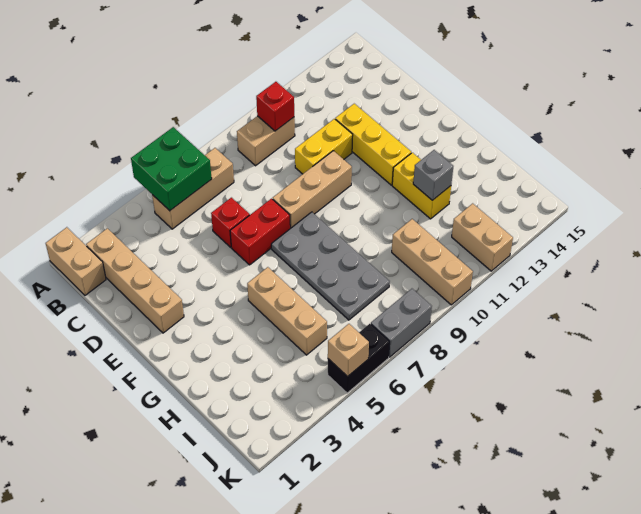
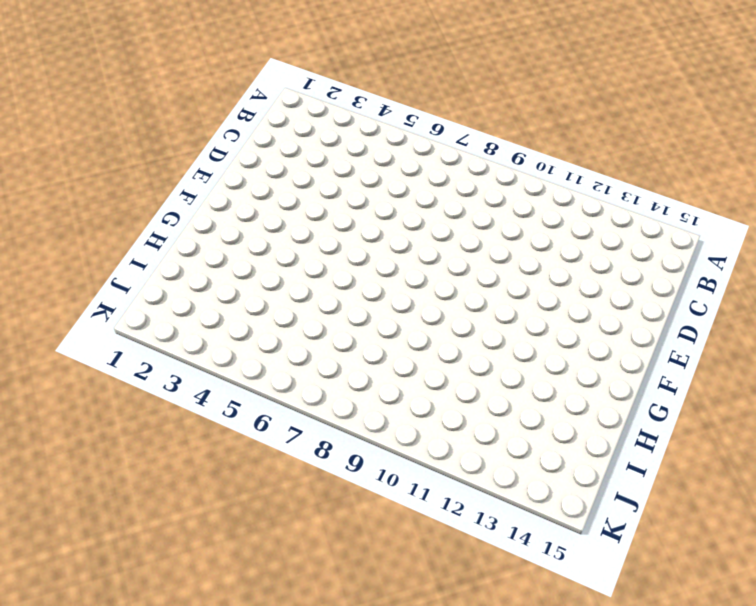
none -> tan brick A1:B1 level 1
none -> tan brick B2:E2 level 1
none -> tan brick B5:B7 level 1

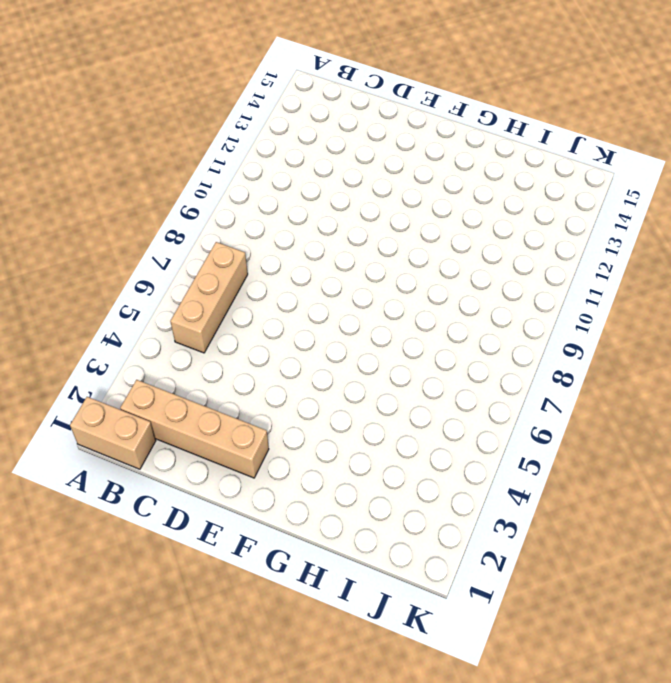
none -> tan brick B9:B10 level 1
none -> red brick D6 level 1
none -> yellow brick D10:D11 level 1

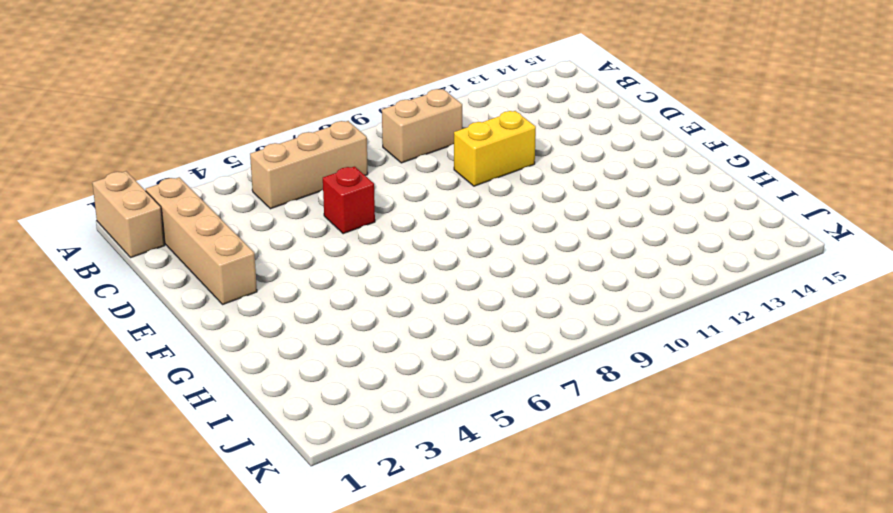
none -> yellow brick D12:F12 level 1
none -> red brick E6:E7 level 1
none -> tan brick E8:E10 level 1

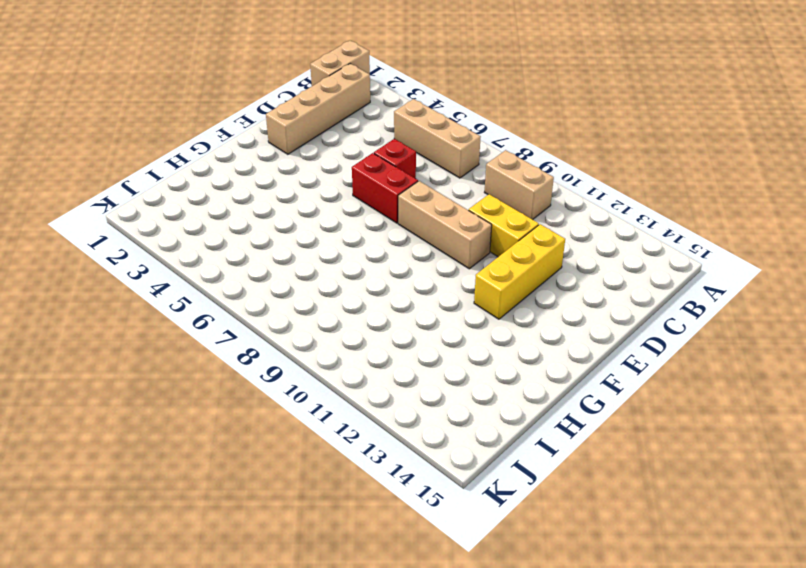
none -> grey plate F7:I8 level 1
none -> tan brick G5:I5 level 1
none -> yellow brick G12:H12 level 1

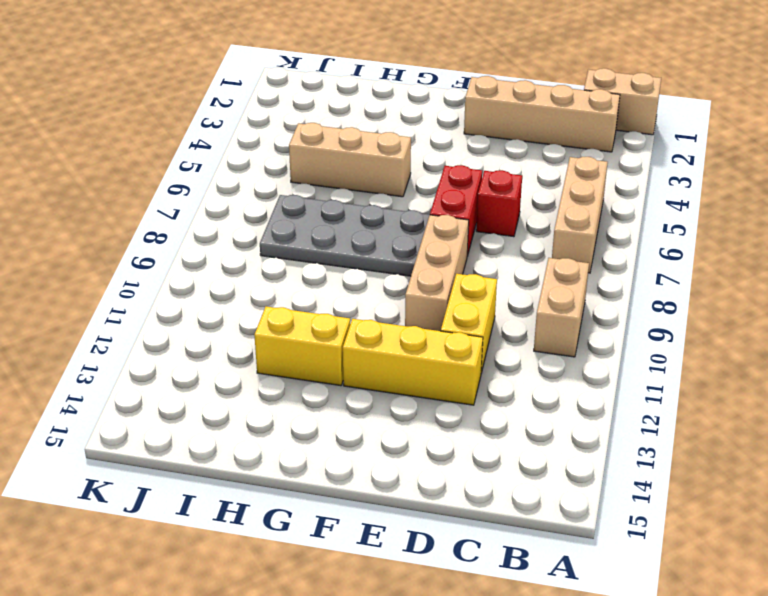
none -> tan brick I10:K10 level 1
none -> tan brick J12:K12 level 1
none -> black brick K5:K6 level 1

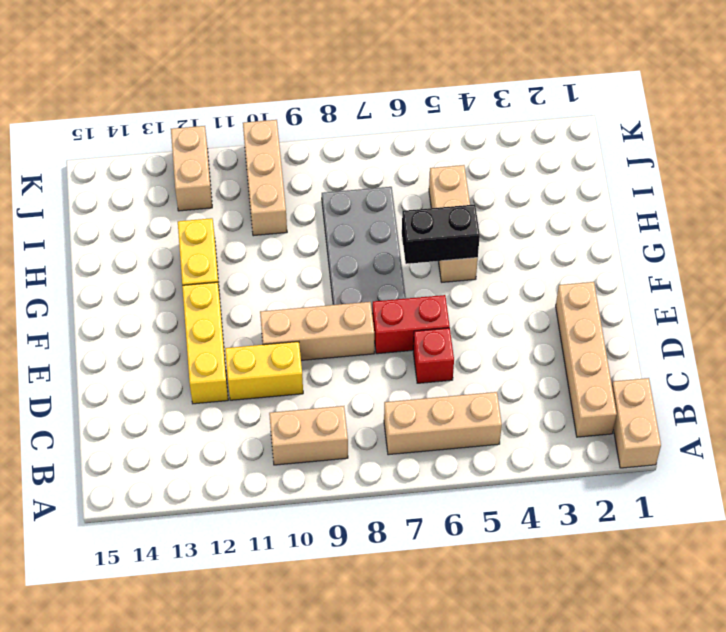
black brick G5:G6 level 2 -> black brick K5:K6 level 1
none -> grey brick K7:K8 level 1
none -> green brick A5:B6 level 2
none -> red brick B10 level 2

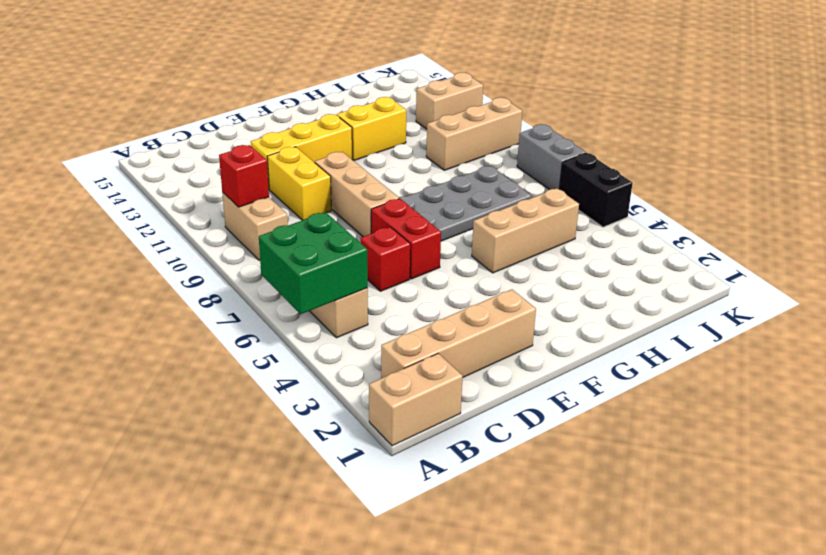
none -> grey brick H12 level 2
none -> tan brick K5 level 2

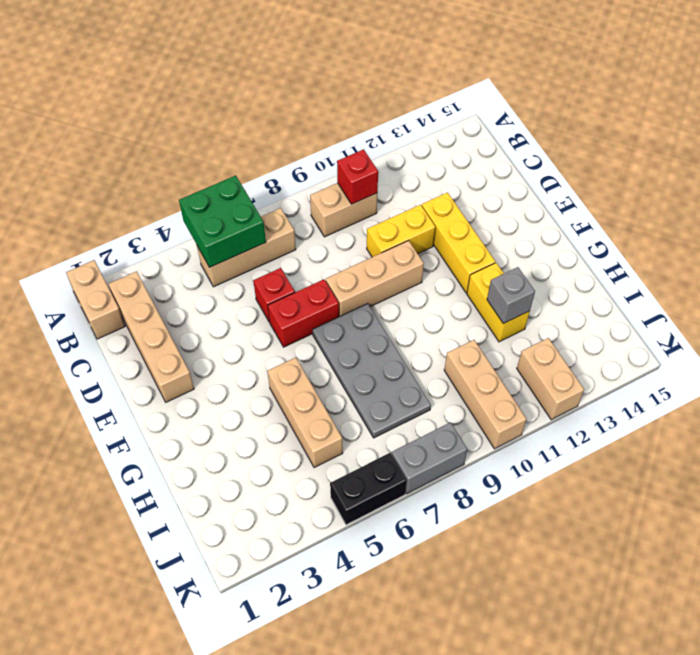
none -> tan brick K5 level 2

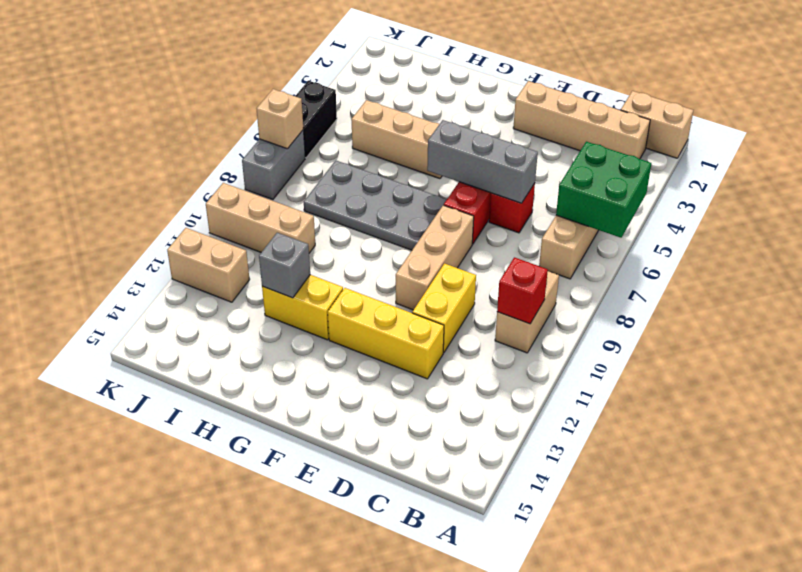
grey brick D6:F6 level 2 -> none
tan brick K7 level 2 -> tan brick K5 level 2

